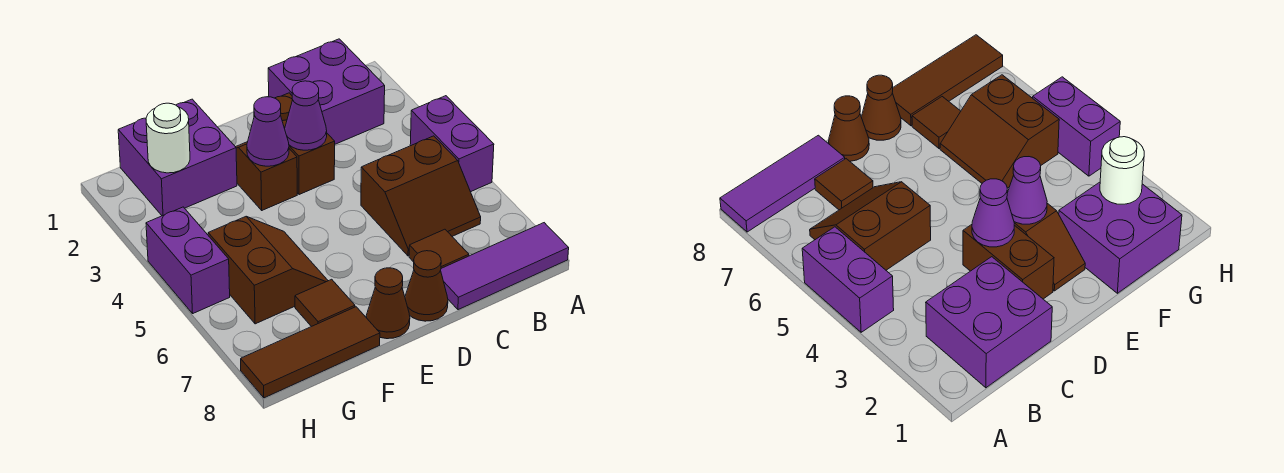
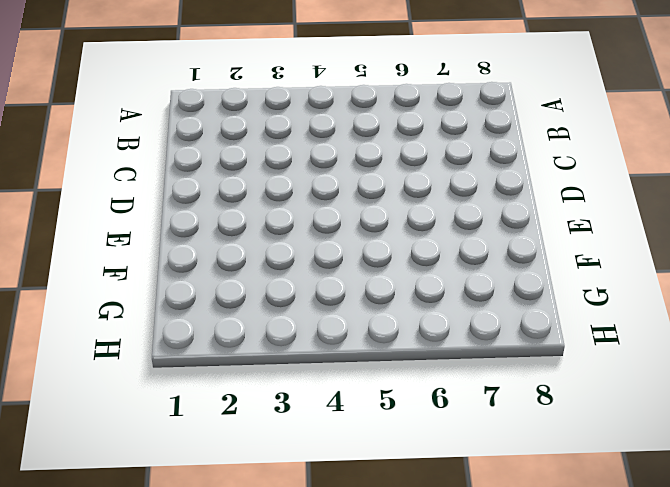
none -> purple brick A4:A5 level 1
none -> purple tile A8:C8 level 1
none -> purple brick B1:C2 level 1

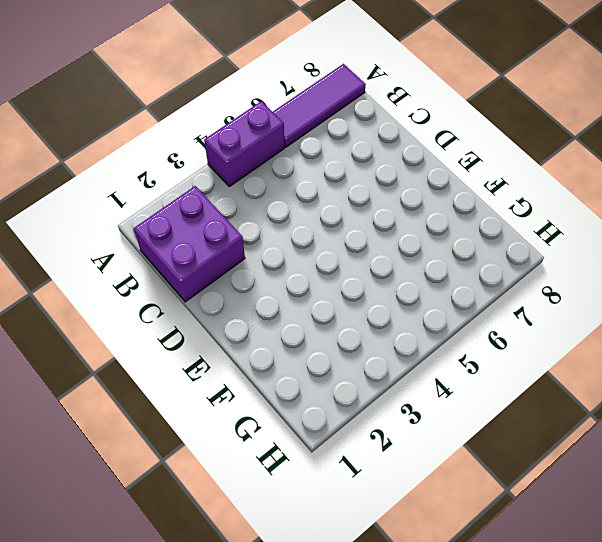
purple tile A6:A8 level 1 -> purple tile A8:C8 level 1
none -> brown slope B5:C6 level 1 top 5
none -> brown tile C7 level 1
none -> brown brick D2:D3 level 1

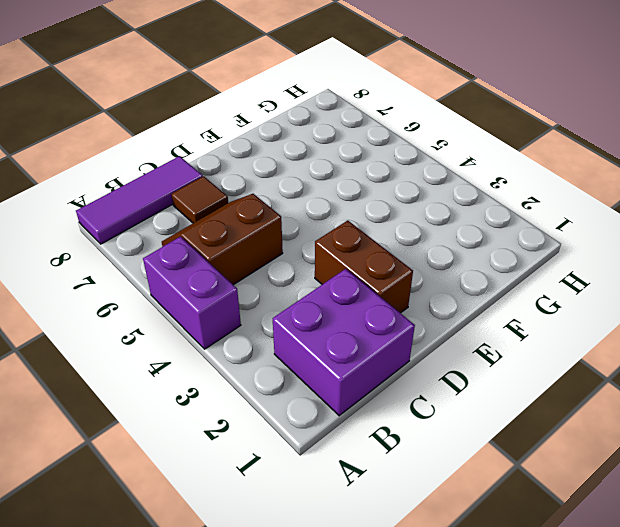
none -> brown cone D8 level 1
none -> brown slope E2:E3 level 1 top 3
none -> brown cone E8 level 1

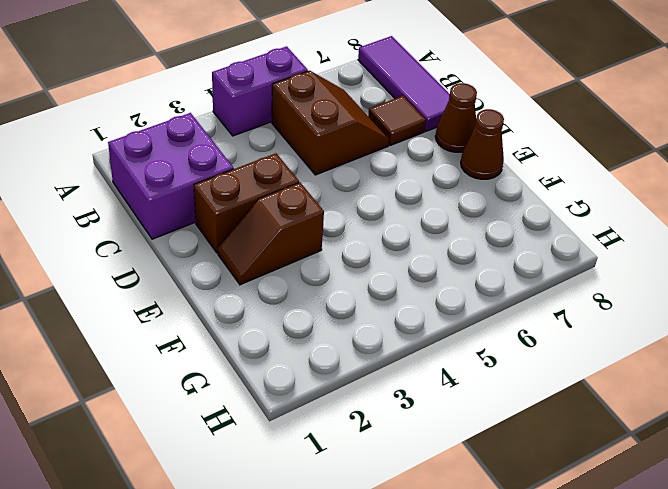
none -> purple brick F1:G2 level 1
none -> brown slope F5:G6 level 1 top G
none -> brown tile F7 level 1

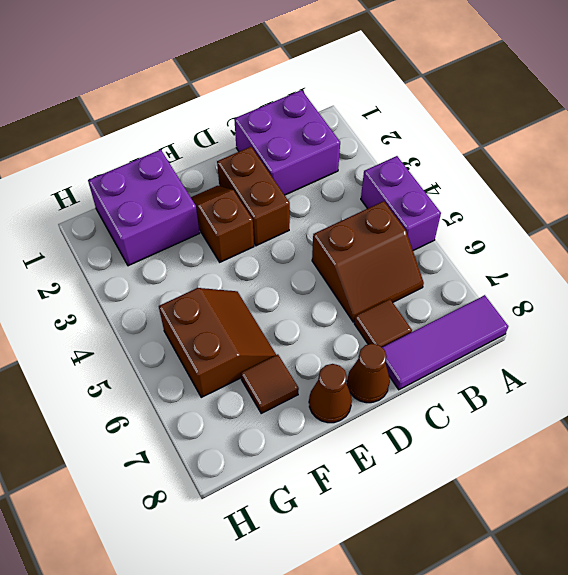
none -> brown tile F8:H8 level 1
none -> purple brick H4:H5 level 1
none -> purple cone D3 level 2

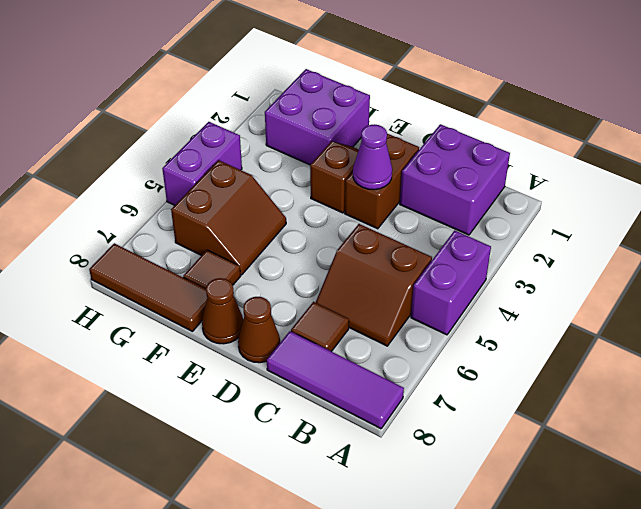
none -> purple cone E3 level 2
none -> white round brick G2 level 2

